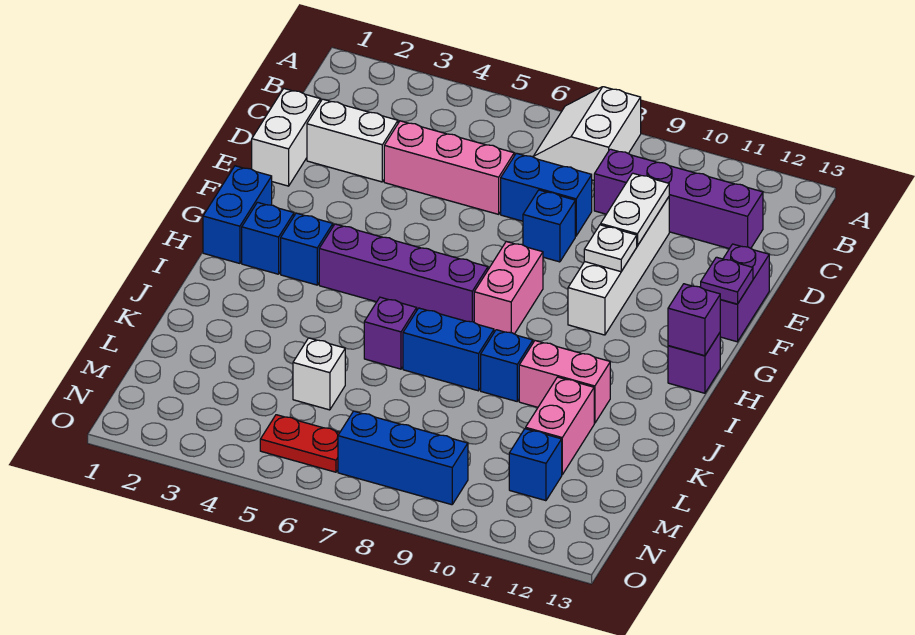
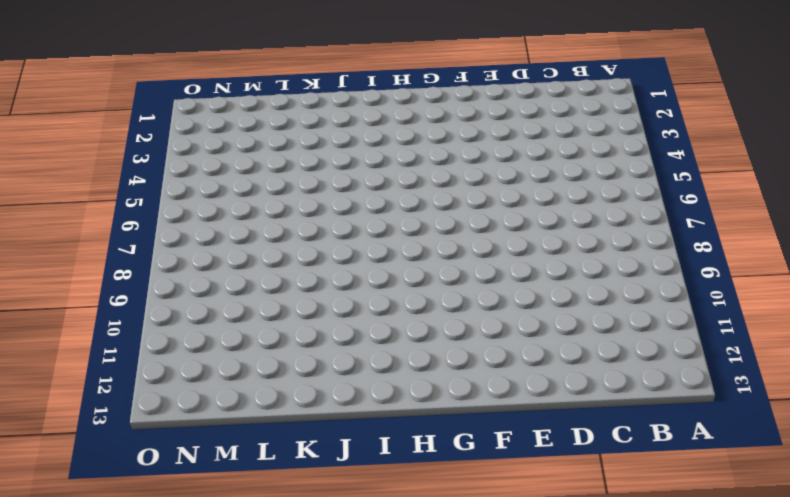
none -> white slope A7:B8 level 1 top 8
none -> purple brick C9:C12 level 1
none -> white brick D1:E1 level 1

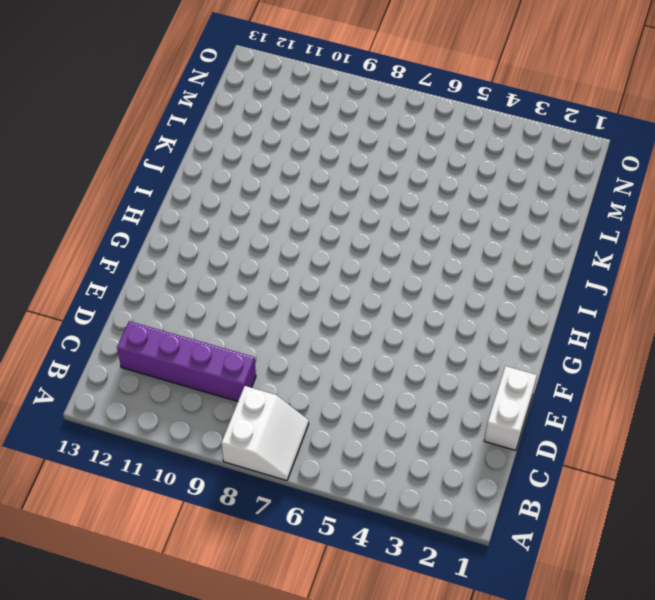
none -> white brick D2:D3 level 1
none -> pink brick D4:D6 level 1
none -> blue brick D7:D8 level 1

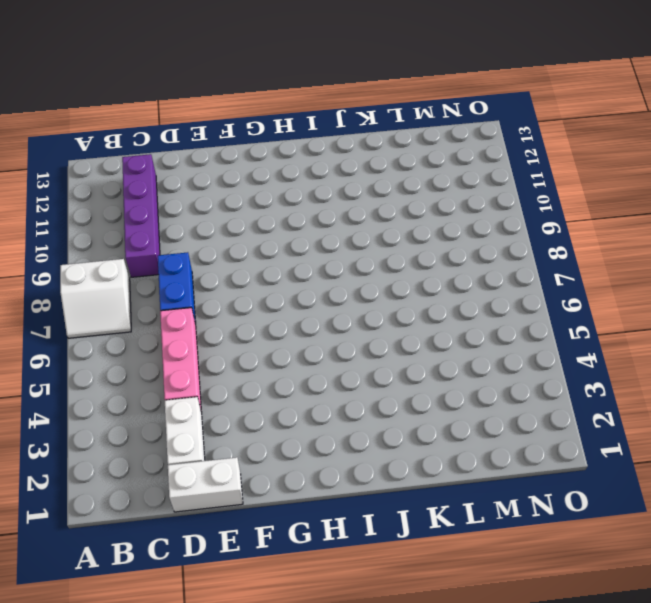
none -> white brick D10:G10 level 1
none -> blue brick E8 level 1
none -> purple brick E13:F13 level 1

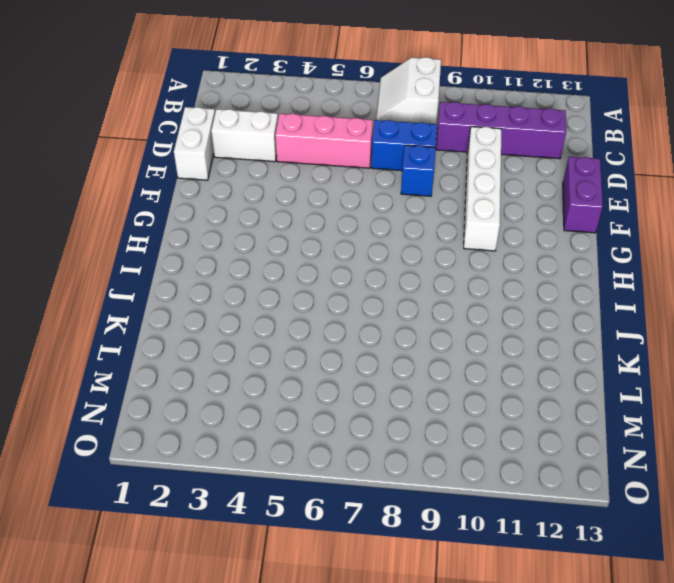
none -> blue brick G1:H1 level 1
none -> pink brick G8:H8 level 1
none -> blue brick H2 level 1

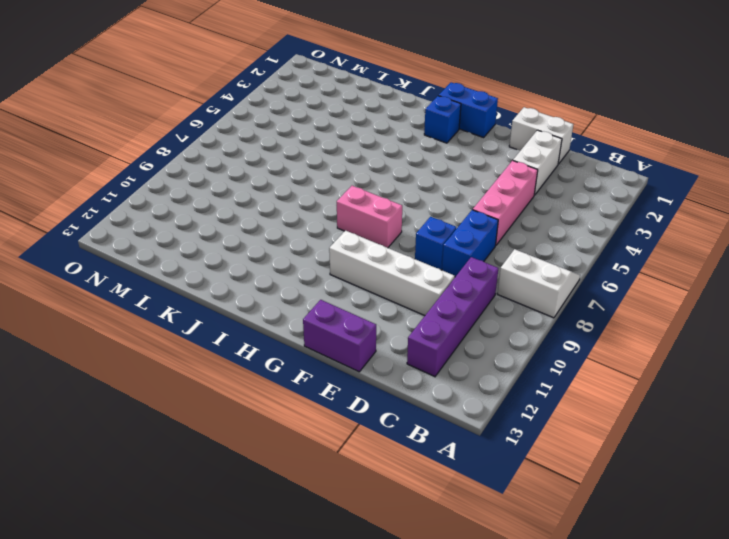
none -> blue brick H3 level 1
none -> purple brick H4:H7 level 1
none -> purple brick H13 level 1

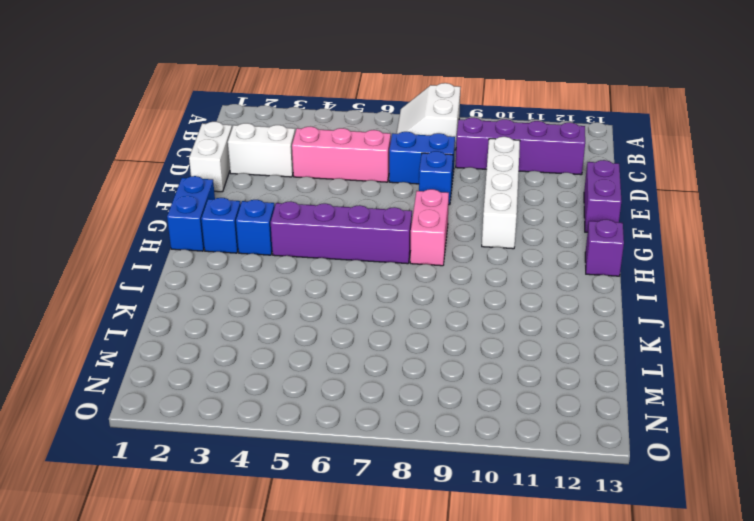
none -> purple brick J6 level 1
none -> blue brick J7:J8 level 1
none -> blue brick J9 level 1

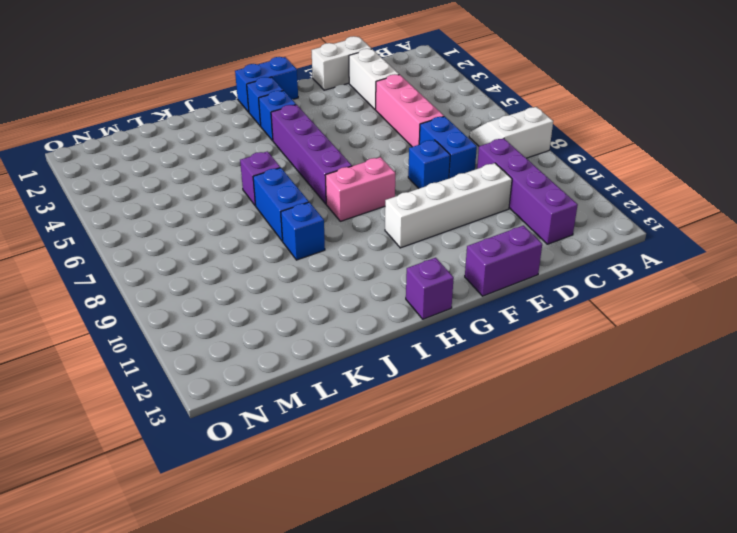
none -> pink brick J10:J11 level 1
none -> pink brick K11:L11 level 1
none -> white brick L5 level 1

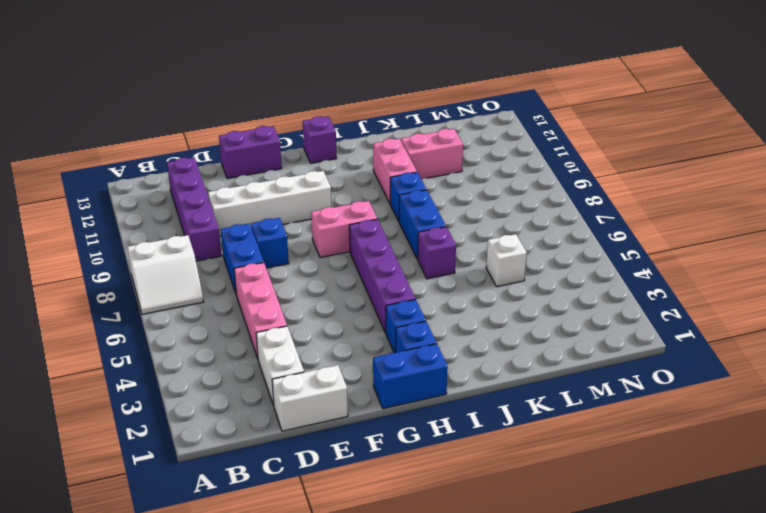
none -> blue brick M11 level 1
none -> red plate N5:N6 level 1
none -> blue brick N7:N9 level 1

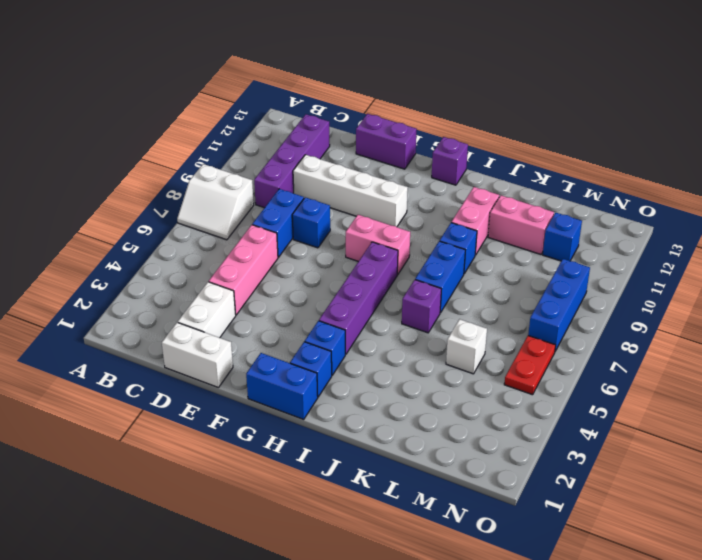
none -> white plate D10:E10 level 2
none -> white plate F10 level 2
none -> purple plate F13 level 2

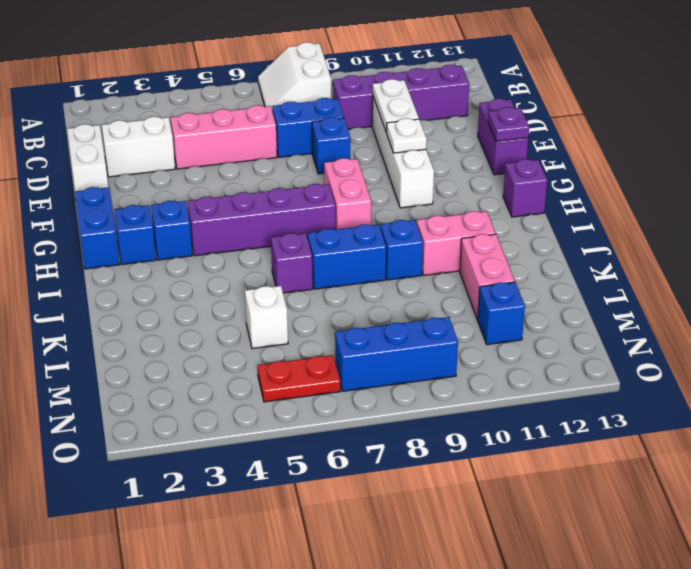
none -> purple brick H13 level 2

